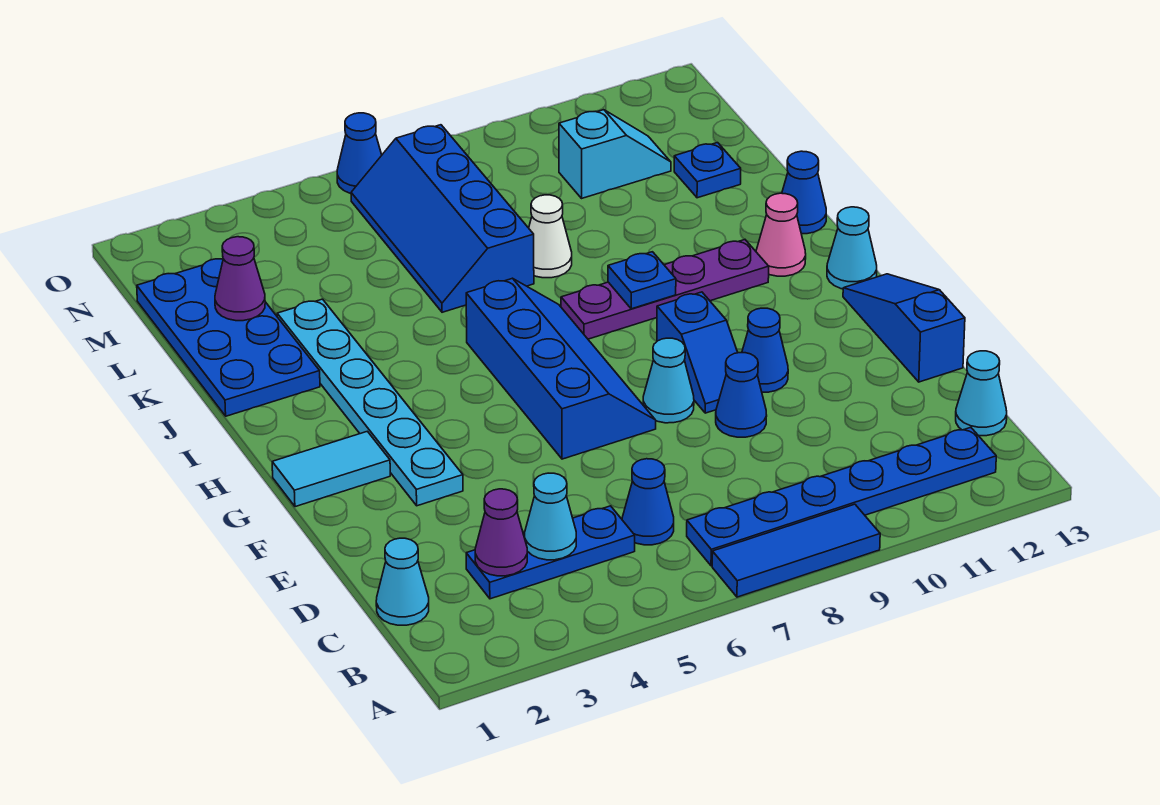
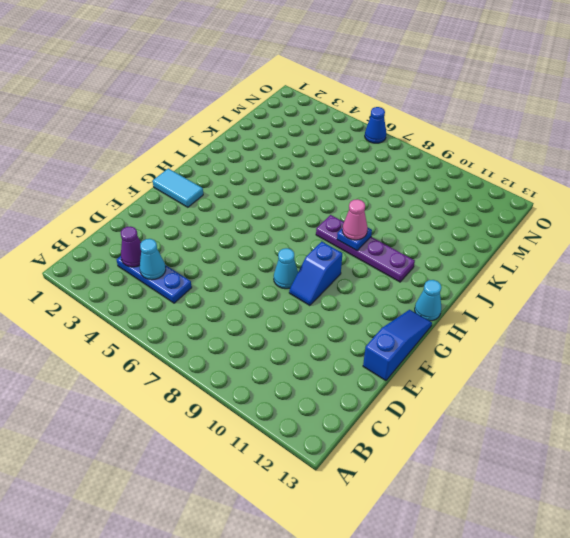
pink cone I9 level 3 -> pink cone I12 level 1
none -> blue tile A7:A9 level 1
none -> blue plate B7:B12 level 1
none -> cyan cone C1 level 1

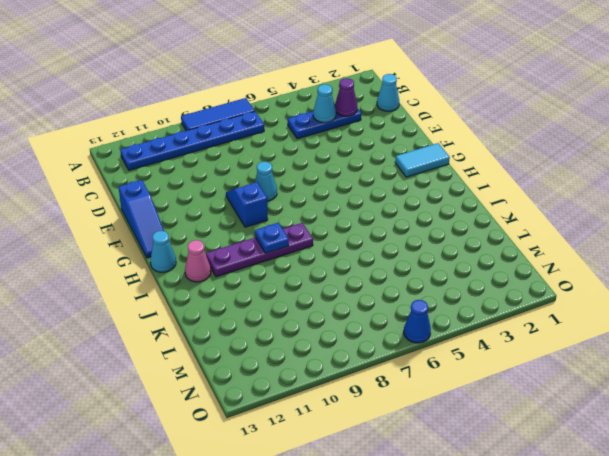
none -> blue cone C6 level 1
none -> cyan cone C13 level 1
none -> blue cone E9 level 1

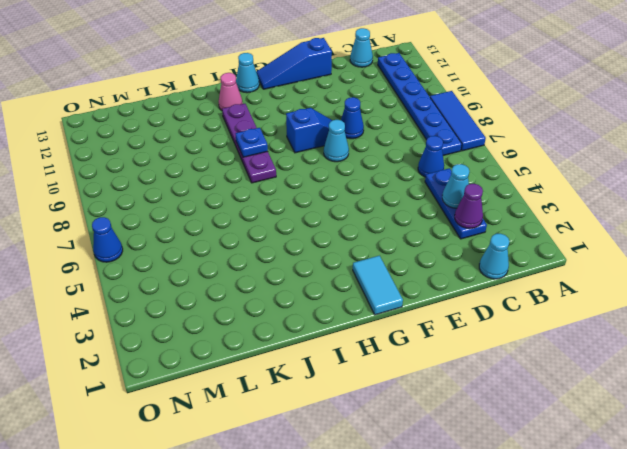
none -> cyan plate F3:K3 level 1
none -> blue slope F6:I7 level 1 top 6
none -> blue cone F10 level 1

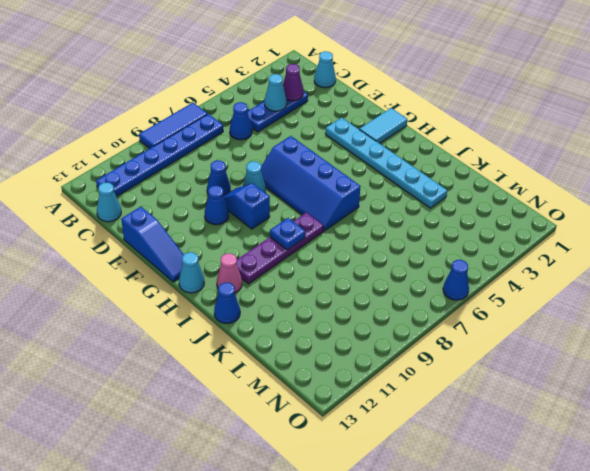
none -> blue plate J1:M2 level 1
none -> blue slope K6:N7 level 1 top 7
none -> white cone K8 level 1

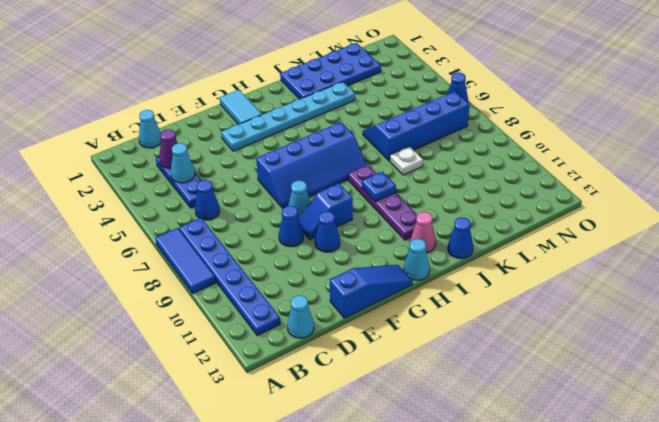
white plate K8 level 1 -> white cone K8 level 1
none -> blue plate L12 level 1
none -> cyan slope M10:M11 level 1 top 10
none -> purple cone L2 level 2

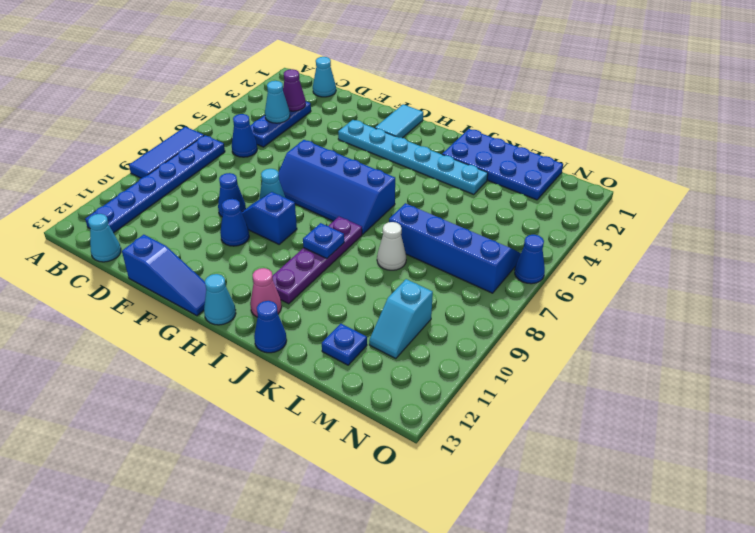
none -> purple cone L2 level 2

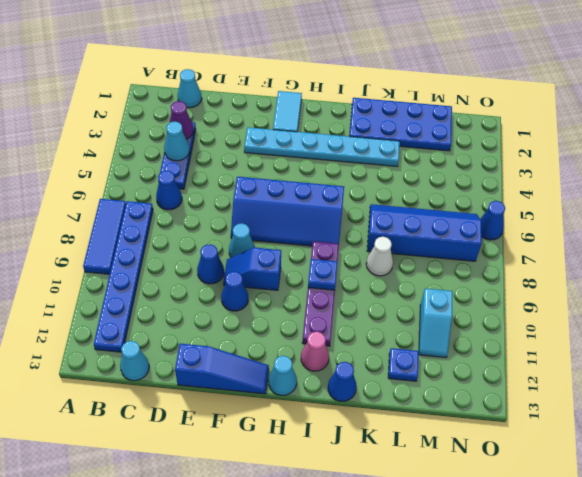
none -> purple cone L2 level 2

